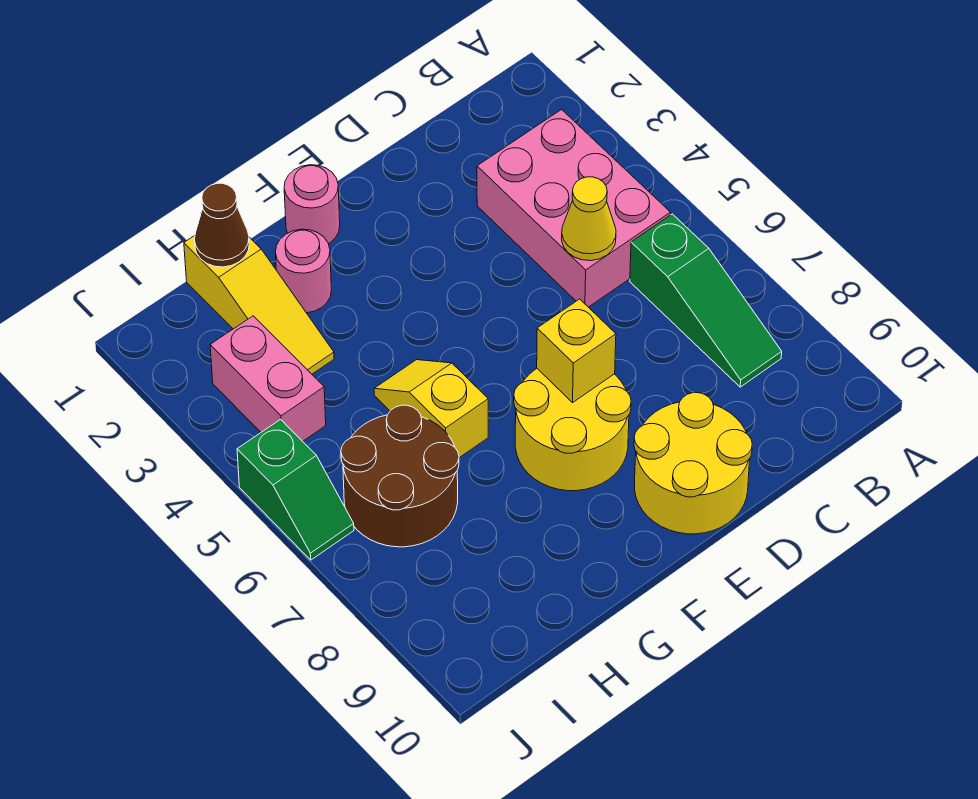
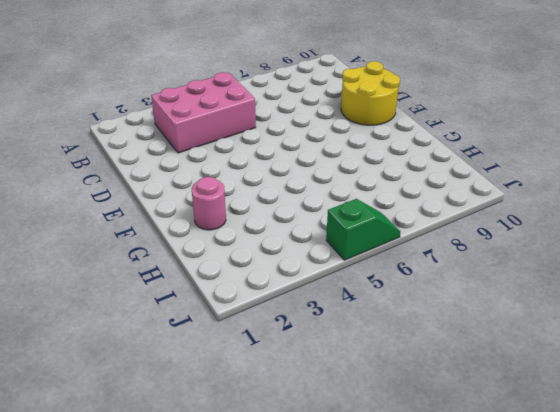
none -> green slope B6:B8 level 1 top 6
none -> yellow round brick E7:F8 level 1
none -> pink round brick F1 level 1

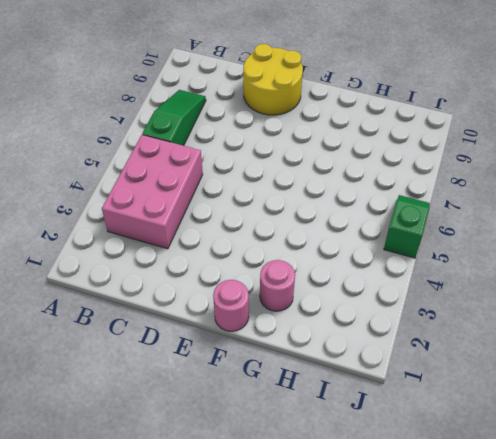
none -> yellow round brick E7:F8 level 1
none -> yellow slope G5:G6 level 1 top 6
none -> yellow slope H1:H3 level 1 top 1

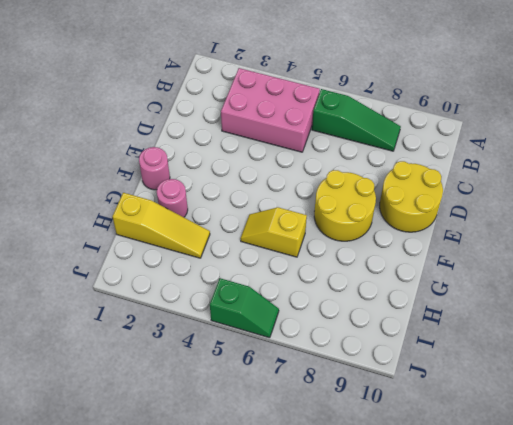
none -> brown round brick H6:I7 level 1
none -> pink brick I3:I4 level 1
none -> yellow cone C5 level 2

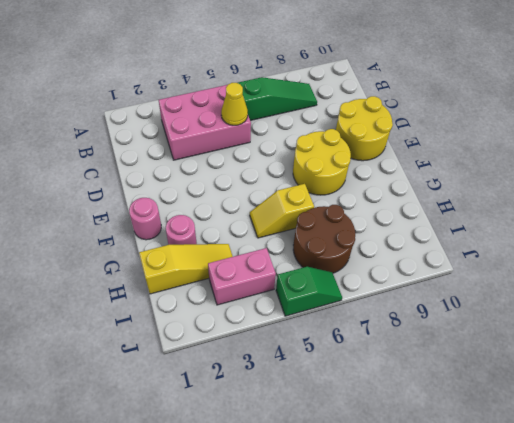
none -> yellow brick E7 level 2
none -> brown cone H1 level 2

